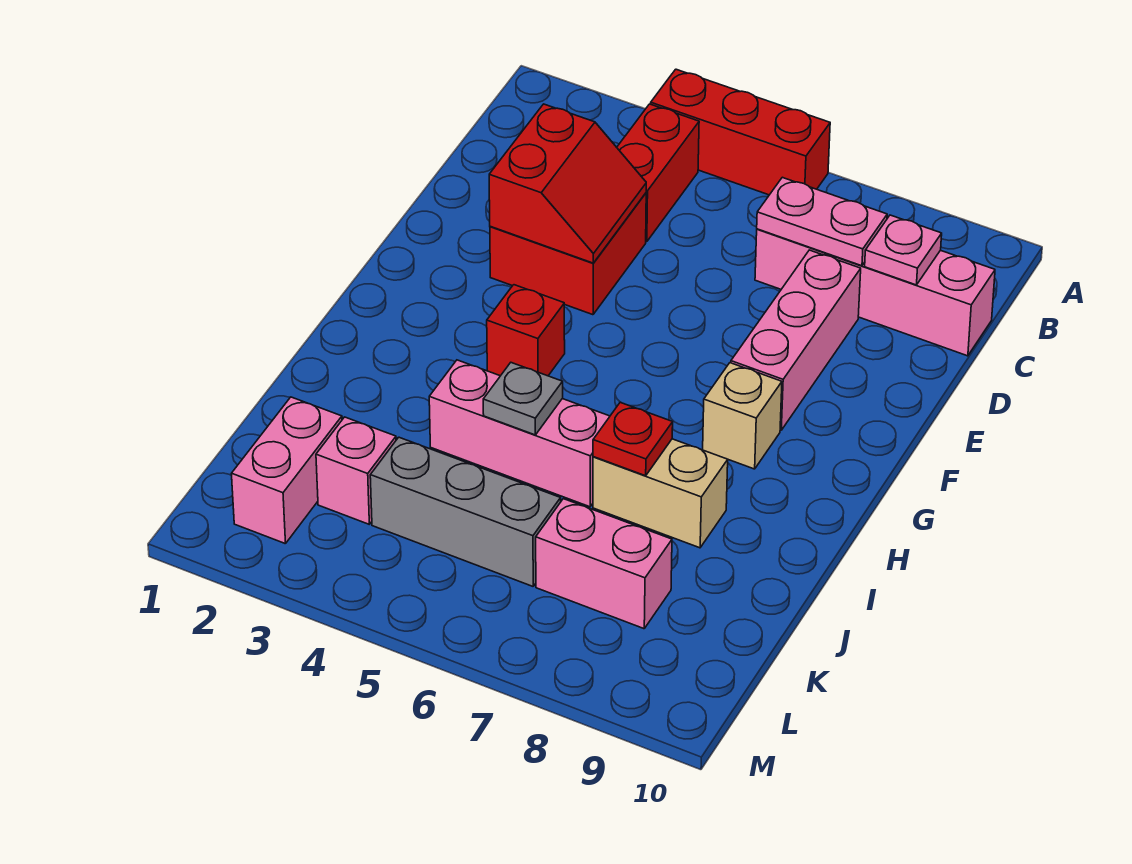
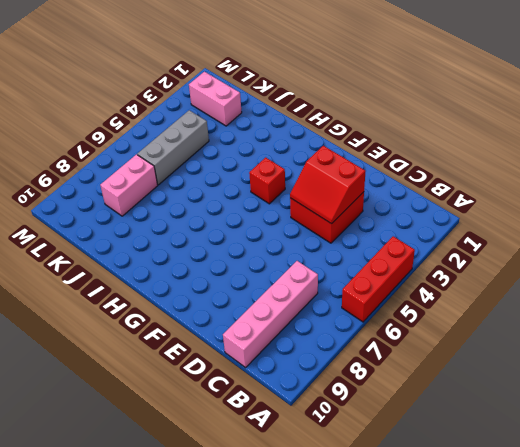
none -> red brick B4:C4 level 1
none -> pink brick D8:F8 level 1
none -> tan brick G8 level 1

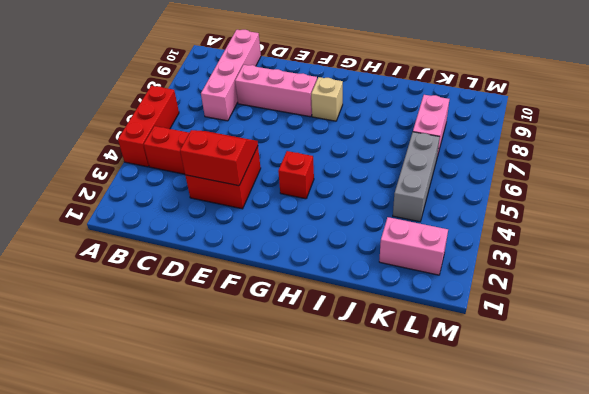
none -> pink brick I4:I6 level 1
none -> tan brick I7:I8 level 1
none -> pink brick K3 level 1

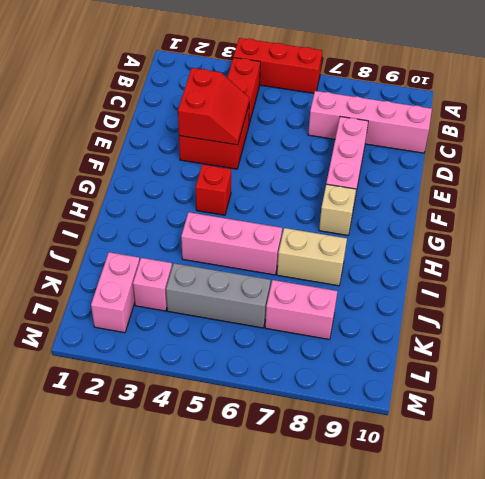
none -> pink plate C7:C8 level 2
none -> pink plate C9 level 2
none -> grey plate I5 level 2

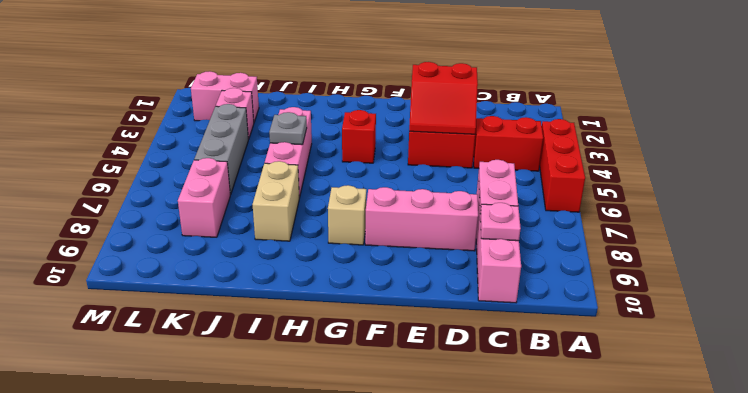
none -> red plate I7 level 2

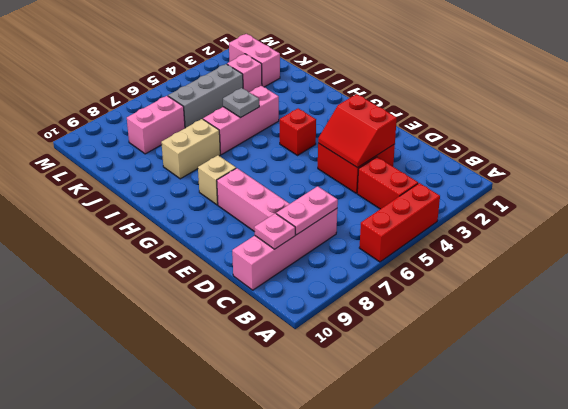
none -> red plate I7 level 2

